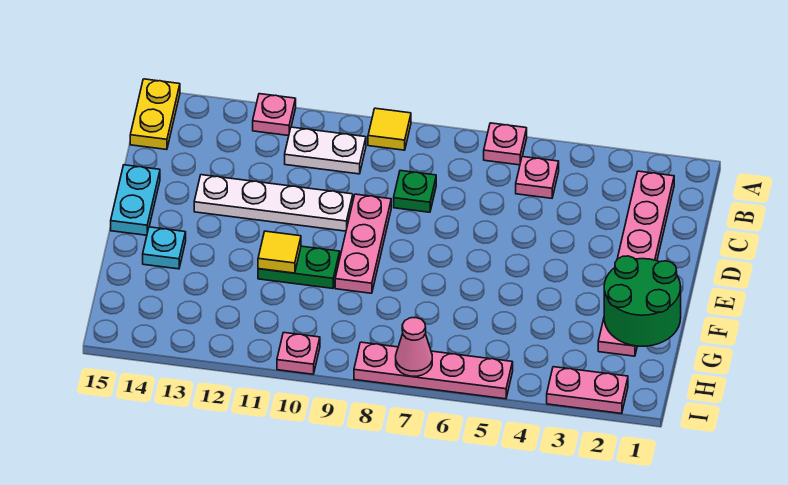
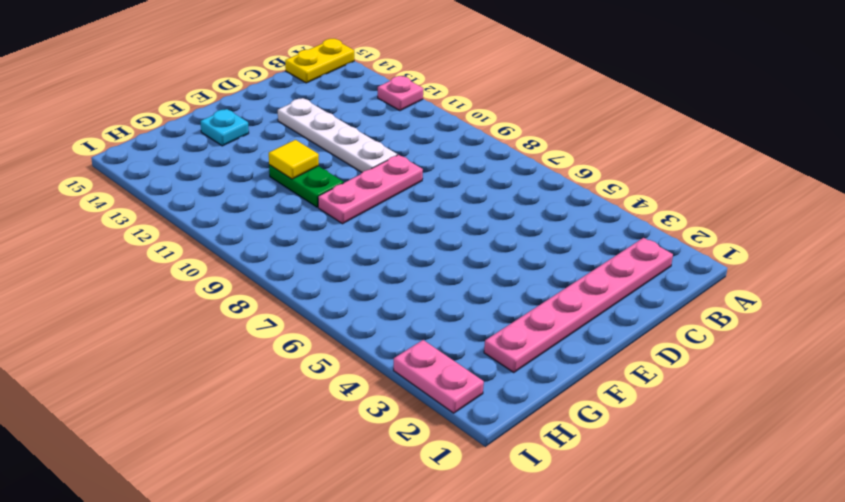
none -> pink plate A6 level 1
none -> yellow tile A9 level 1
none -> pink plate B5 level 1

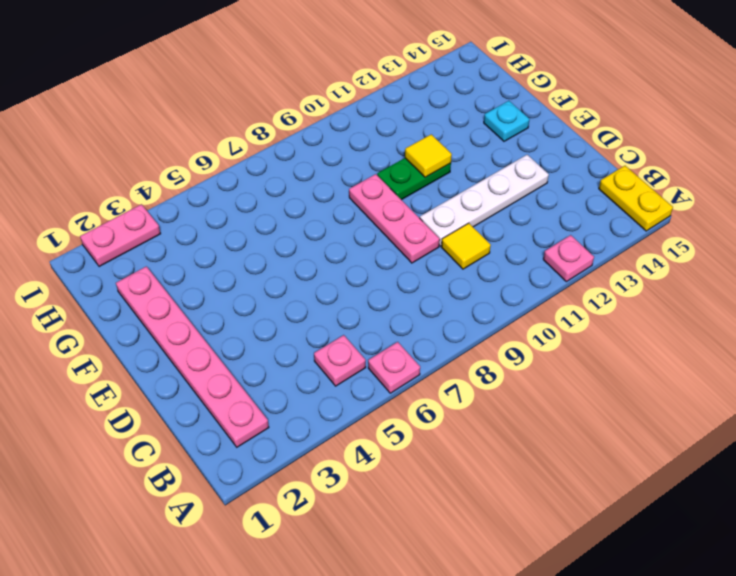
yellow tile C10 level 1 -> yellow tile A9 level 1
none -> white plate B10:B11 level 1
none -> green plate C8 level 1
none -> cyan plate D15:E15 level 1

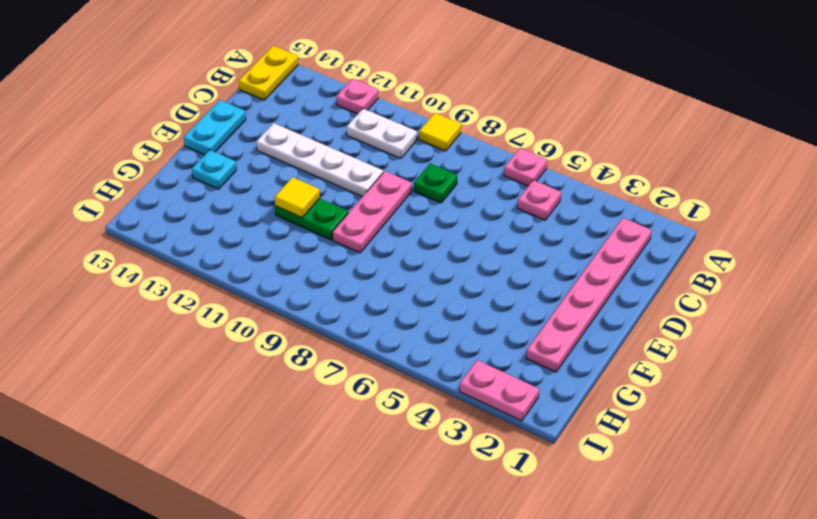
none -> pink plate I5:I8 level 1
none -> pink plate I10 level 1
none -> green round brick F1:G2 level 2

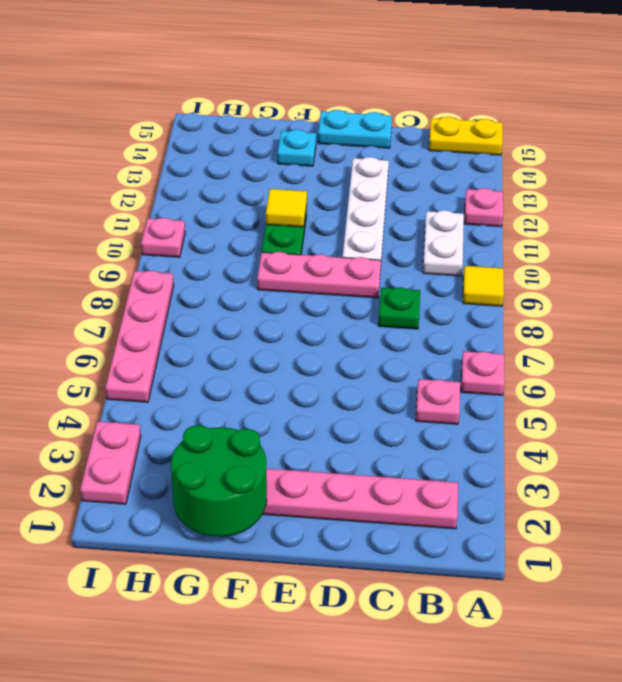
none -> pink cone I7 level 2

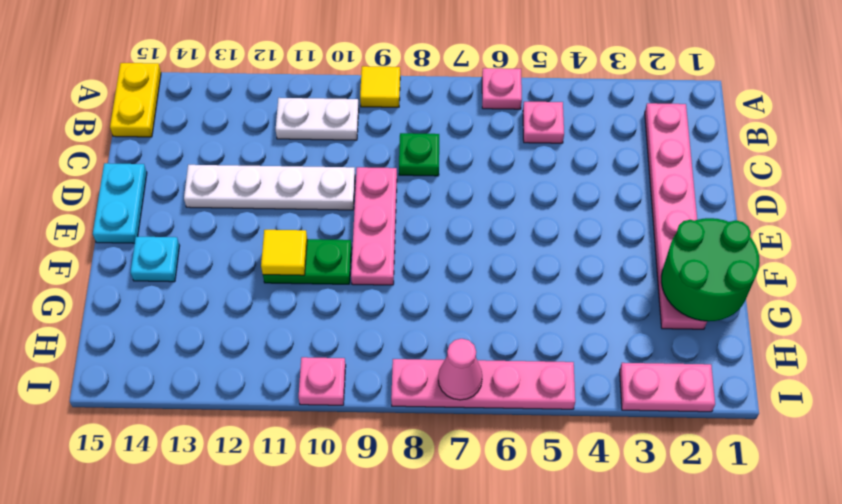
none -> pink plate A12 level 1

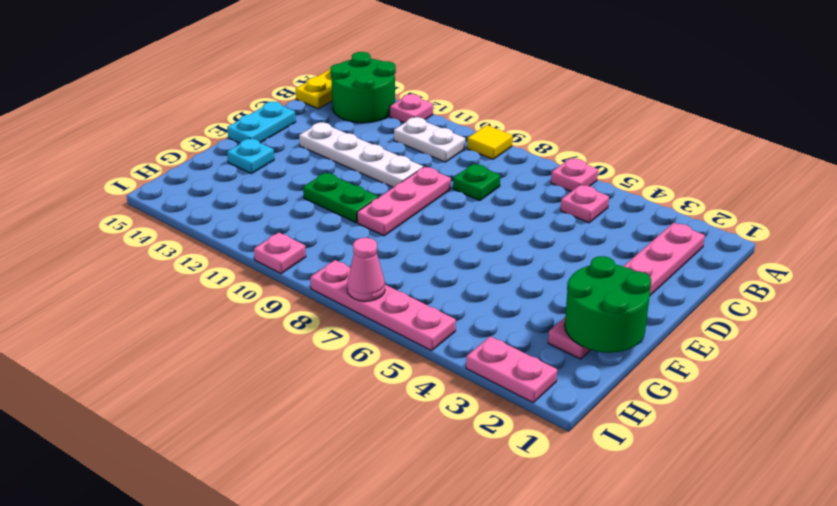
green round brick A13:B14 level 1 -> none
none -> yellow tile F11 level 2

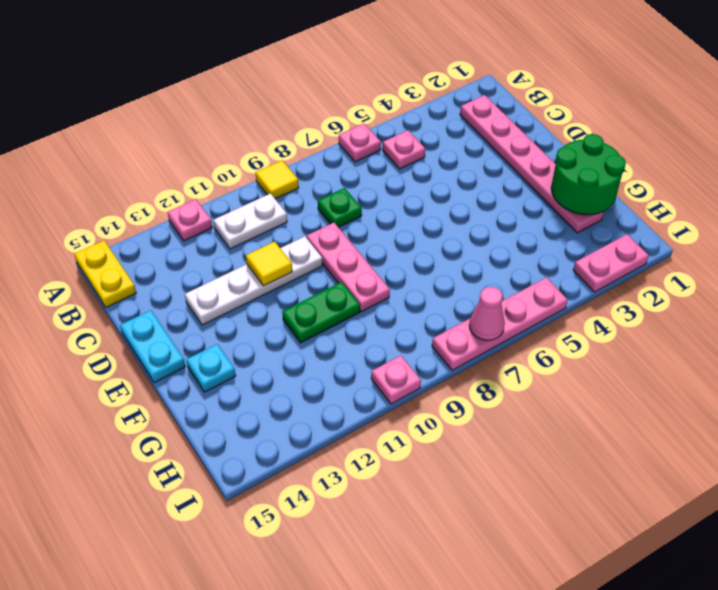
yellow tile D11 level 2 -> yellow tile F11 level 2

